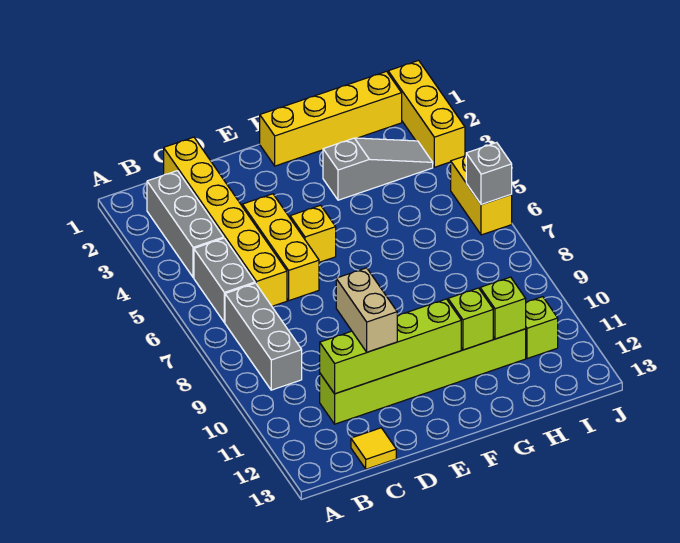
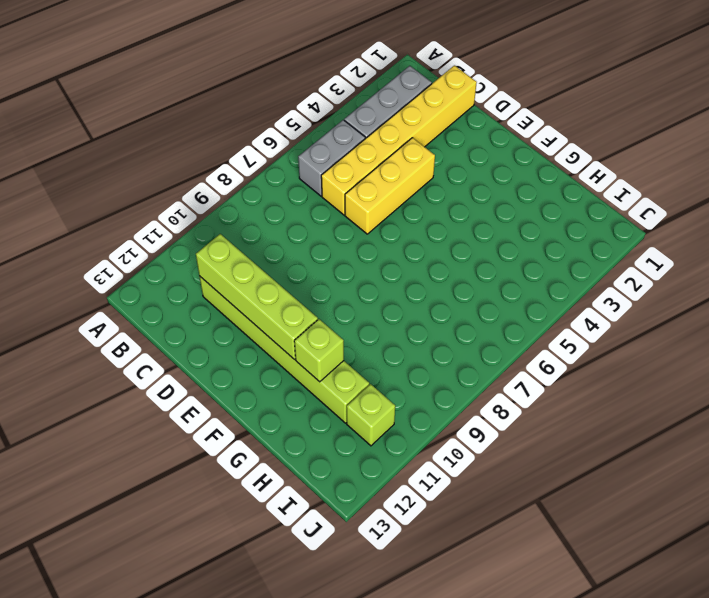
none -> grey brick B7:B9 level 1
none -> yellow tile C13 level 1
none -> yellow brick E5 level 1

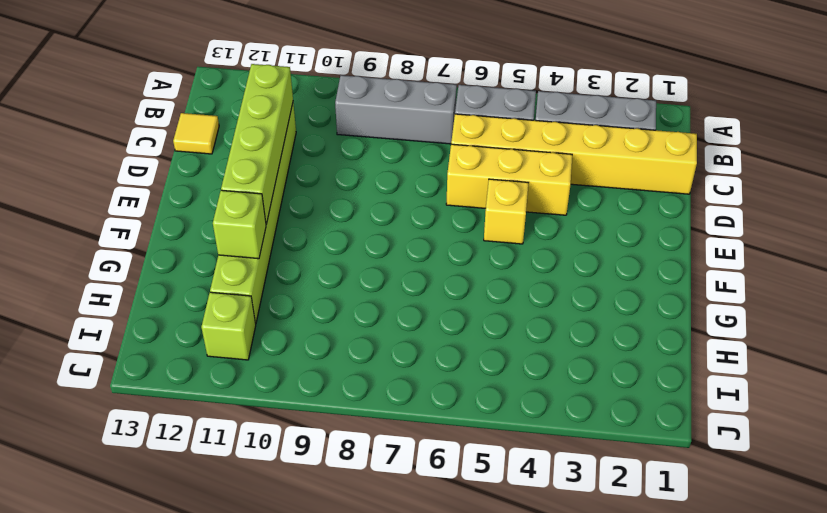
none -> yellow brick F1:I1 level 1
none -> grey slope G3:I3 level 1 top G
none -> yellow brick J1:J3 level 1

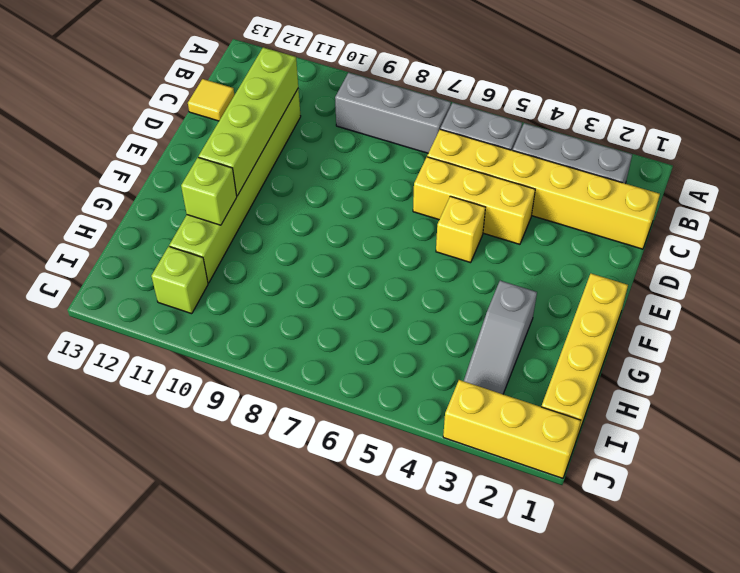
none -> yellow brick J5:J6 level 1
none -> lime brick H11 level 2
none -> grey brick J6 level 2

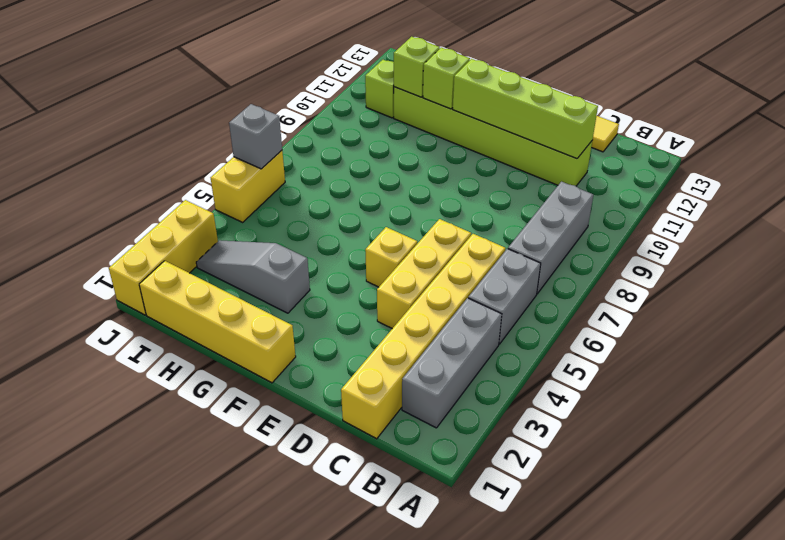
none -> tan brick D10:D11 level 3

